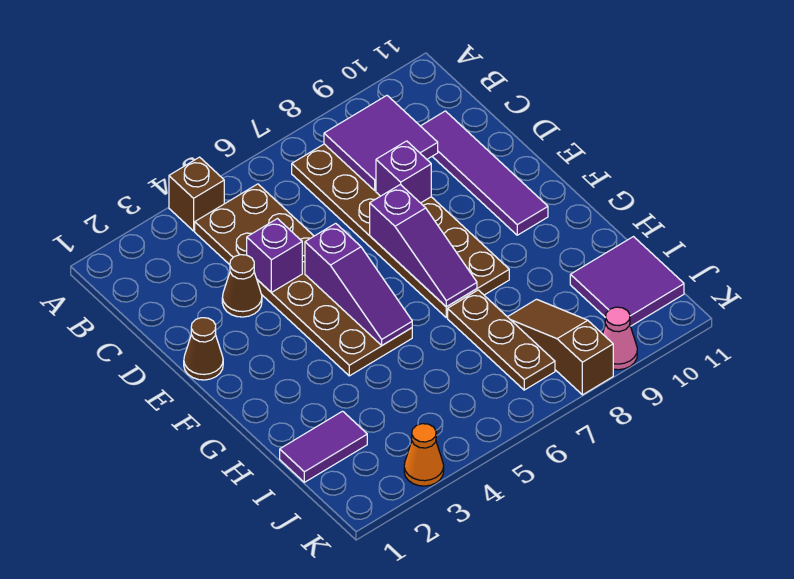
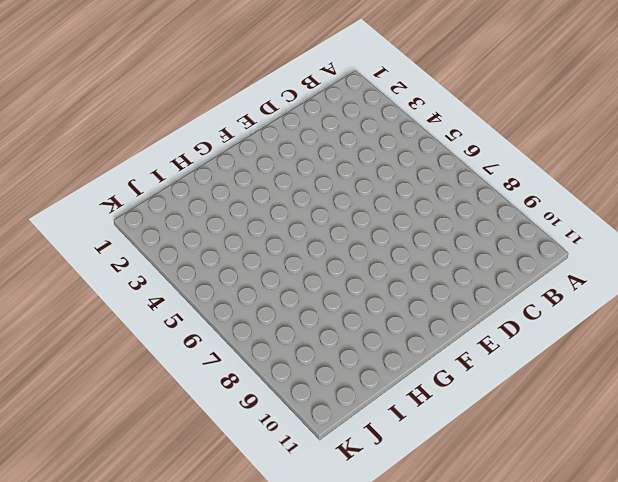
none -> brown brick A4 level 1
none -> brown plate B4:G5 level 1
none -> brown plate B7:G8 level 1

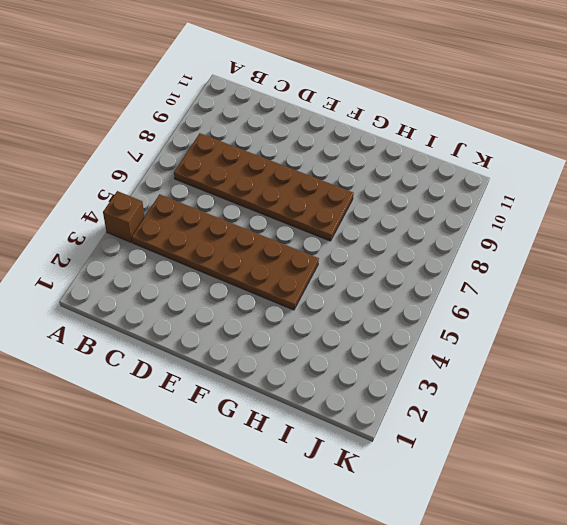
none -> purple tile C10:F10 level 1
none -> brown cone D3 level 1
none -> brown cone E1 level 1

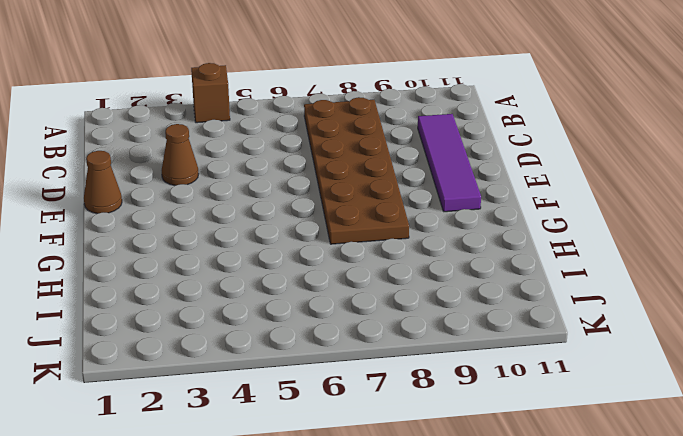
none -> brown plate B4:G5 level 1
none -> brown plate H7:J7 level 1
none -> purple tile I1:I2 level 1

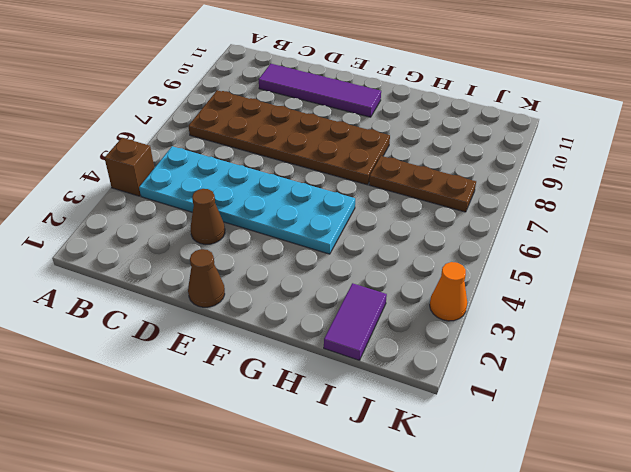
cyan plate B4:G5 level 1 -> brown plate B4:G5 level 1
none -> brown slope I8:K8 level 1 top K
none -> purple tile I10:J11 level 1
none -> pink cone K9 level 1

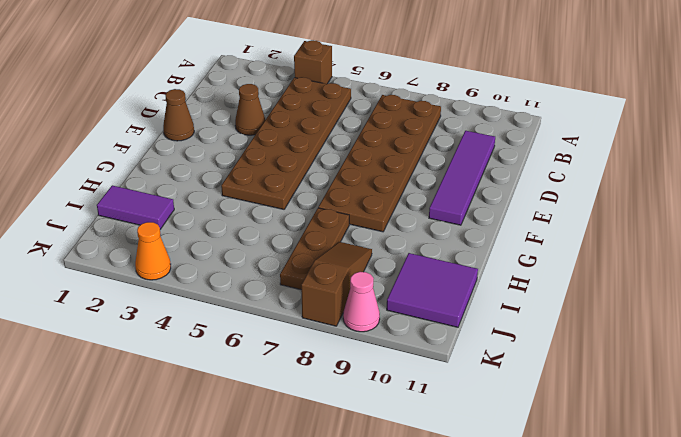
none -> purple tile B8:C9 level 2
none -> purple brick D4 level 2
none -> purple brick D8 level 2

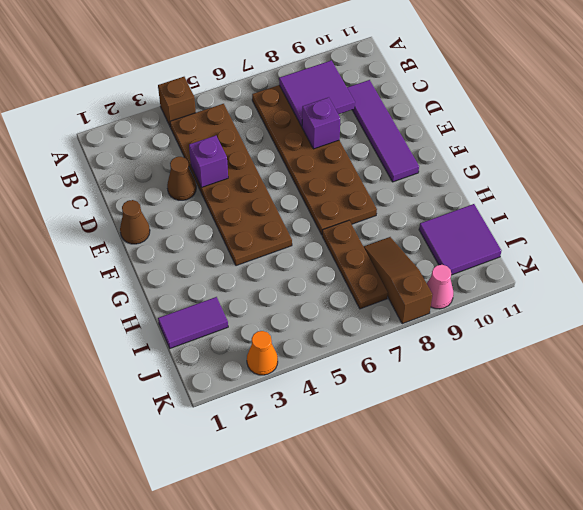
none -> purple slope E5:G5 level 2 top E
none -> purple slope E7:G7 level 2 top E

